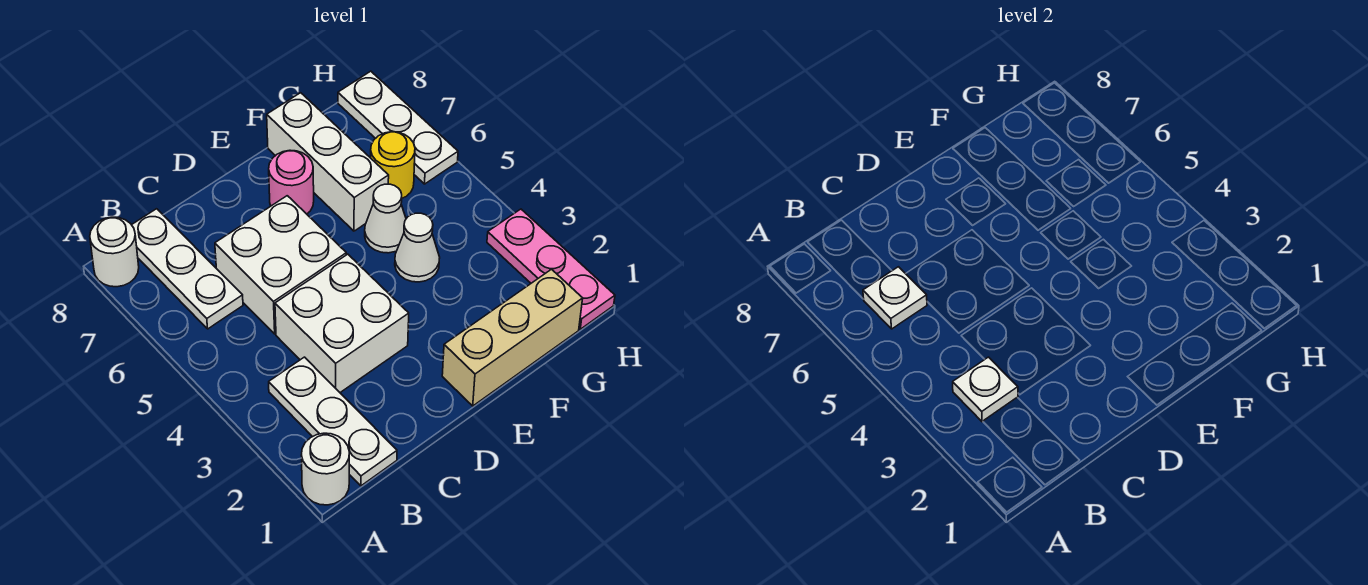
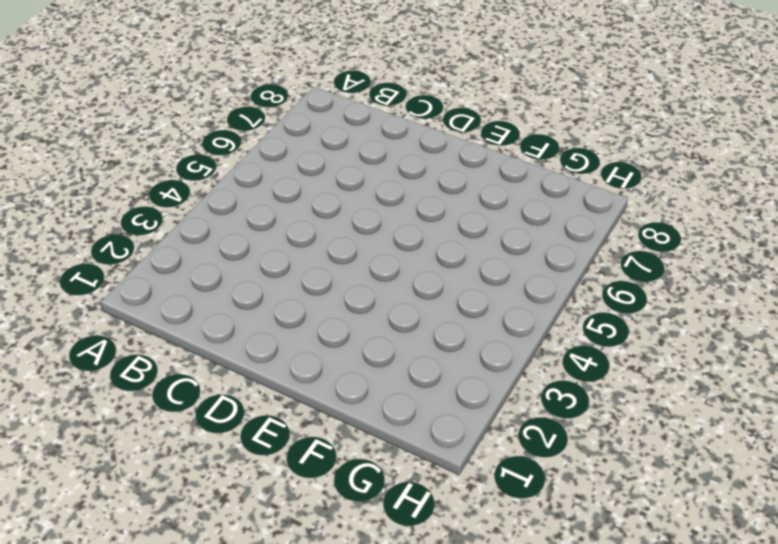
none -> white round brick A1 level 1
none -> white round brick A8 level 1
none -> white plate B1:B3 level 1

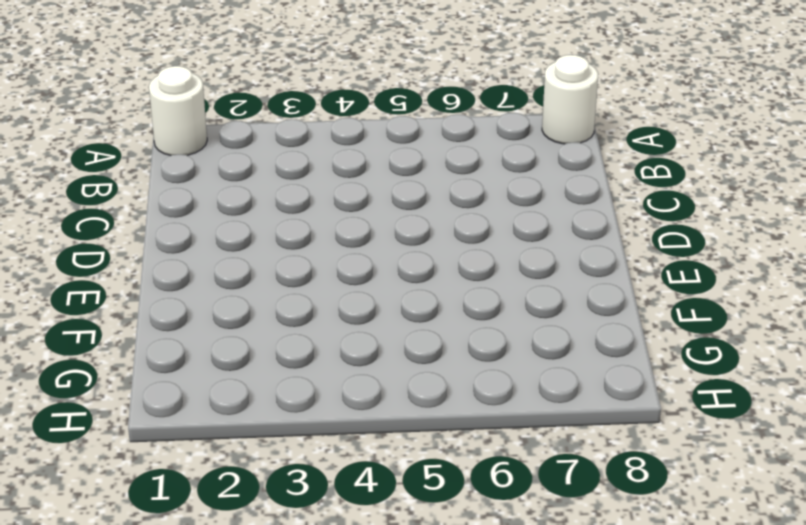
none -> white plate B1:B3 level 1
none -> white plate B6:B8 level 1
none -> white brick C3:D4 level 1

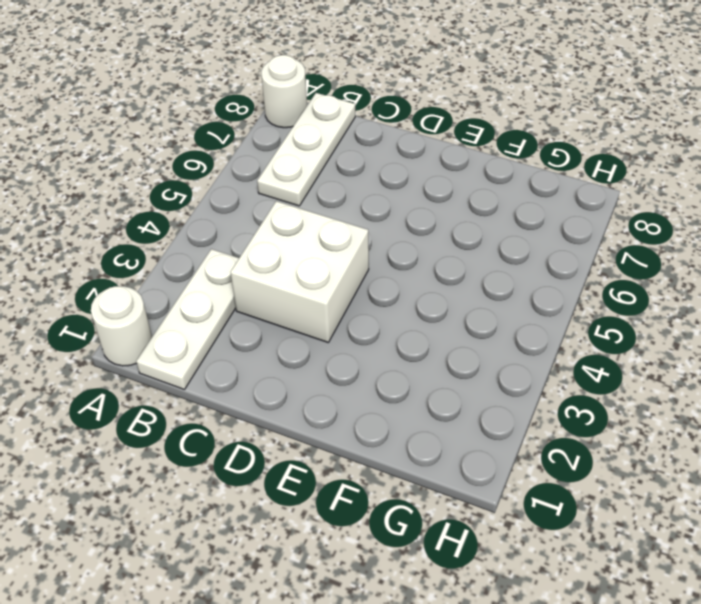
none -> white brick C5:D6 level 1
none -> tan brick E1:G1 level 1
none -> pink round brick E7 level 1

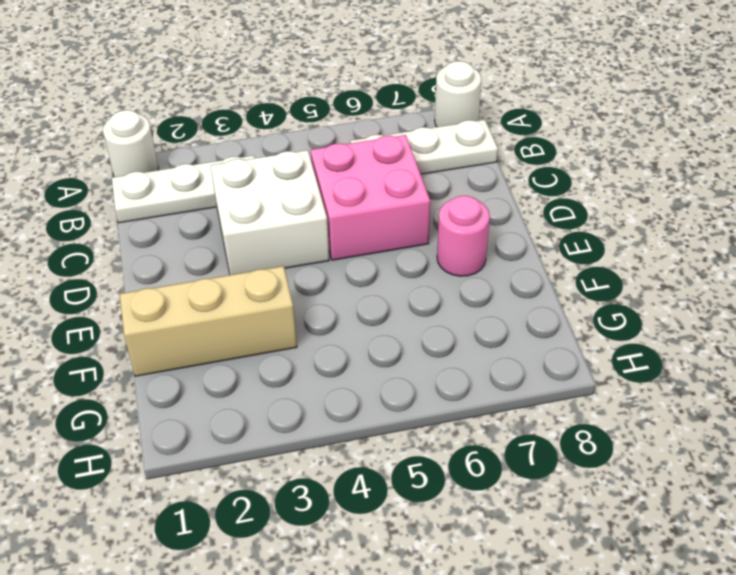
pink brick C5:D6 level 1 -> white brick C5:D6 level 1
tan brick F1:F3 level 1 -> tan brick E1:G1 level 1
none -> white cone F4 level 1
none -> white cone F5 level 1
none -> white brick F6:F8 level 1

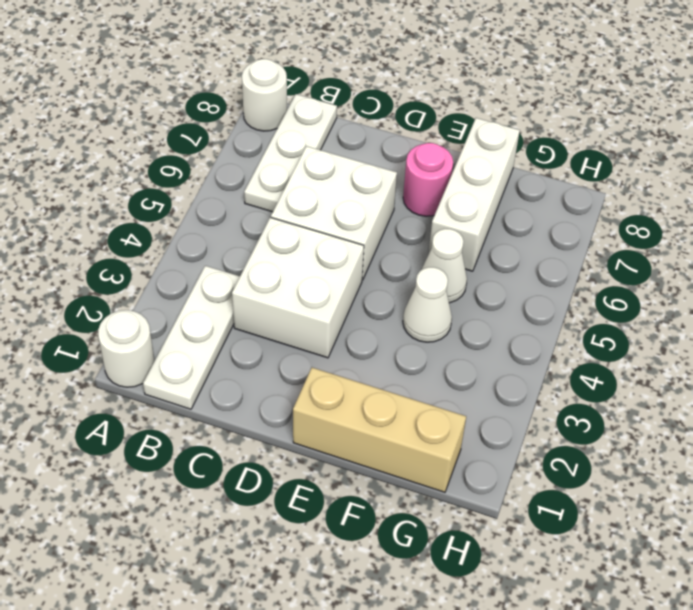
none -> yellow round brick G6 level 1
none -> pink plate H1:H3 level 1
none -> white plate H6:H8 level 1

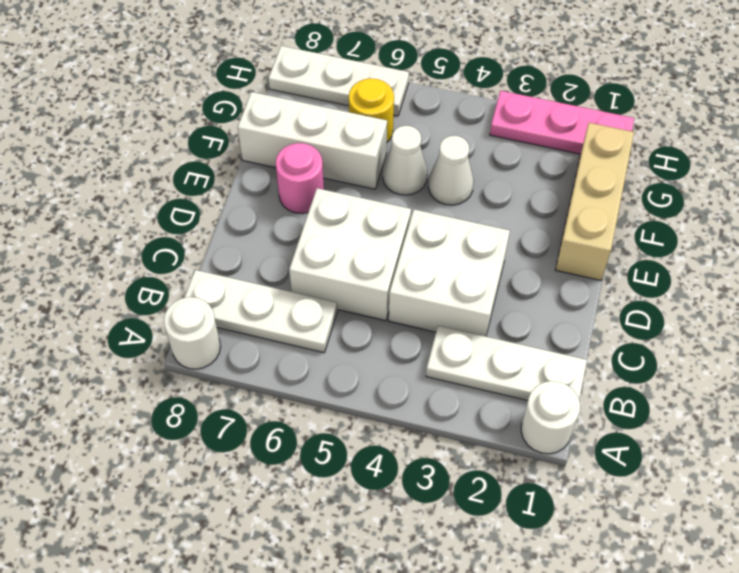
none -> white plate B3 level 2
none -> white plate B6 level 2

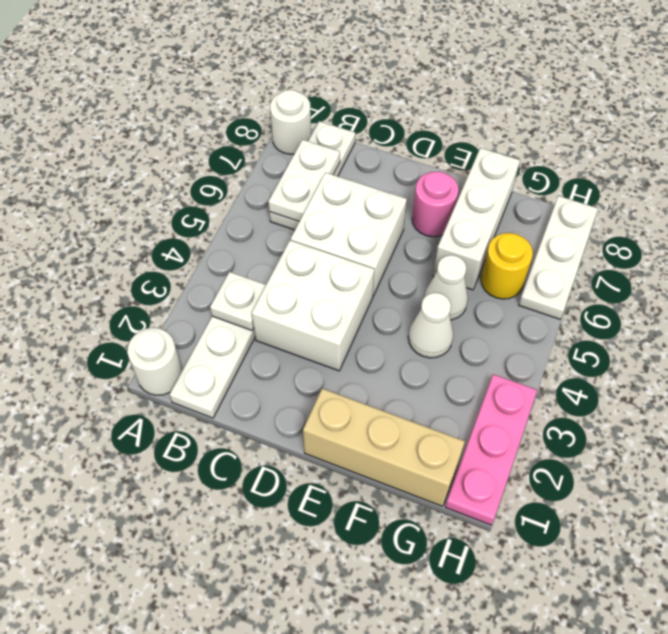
white plate B6:B7 level 2 -> white plate B6 level 2

